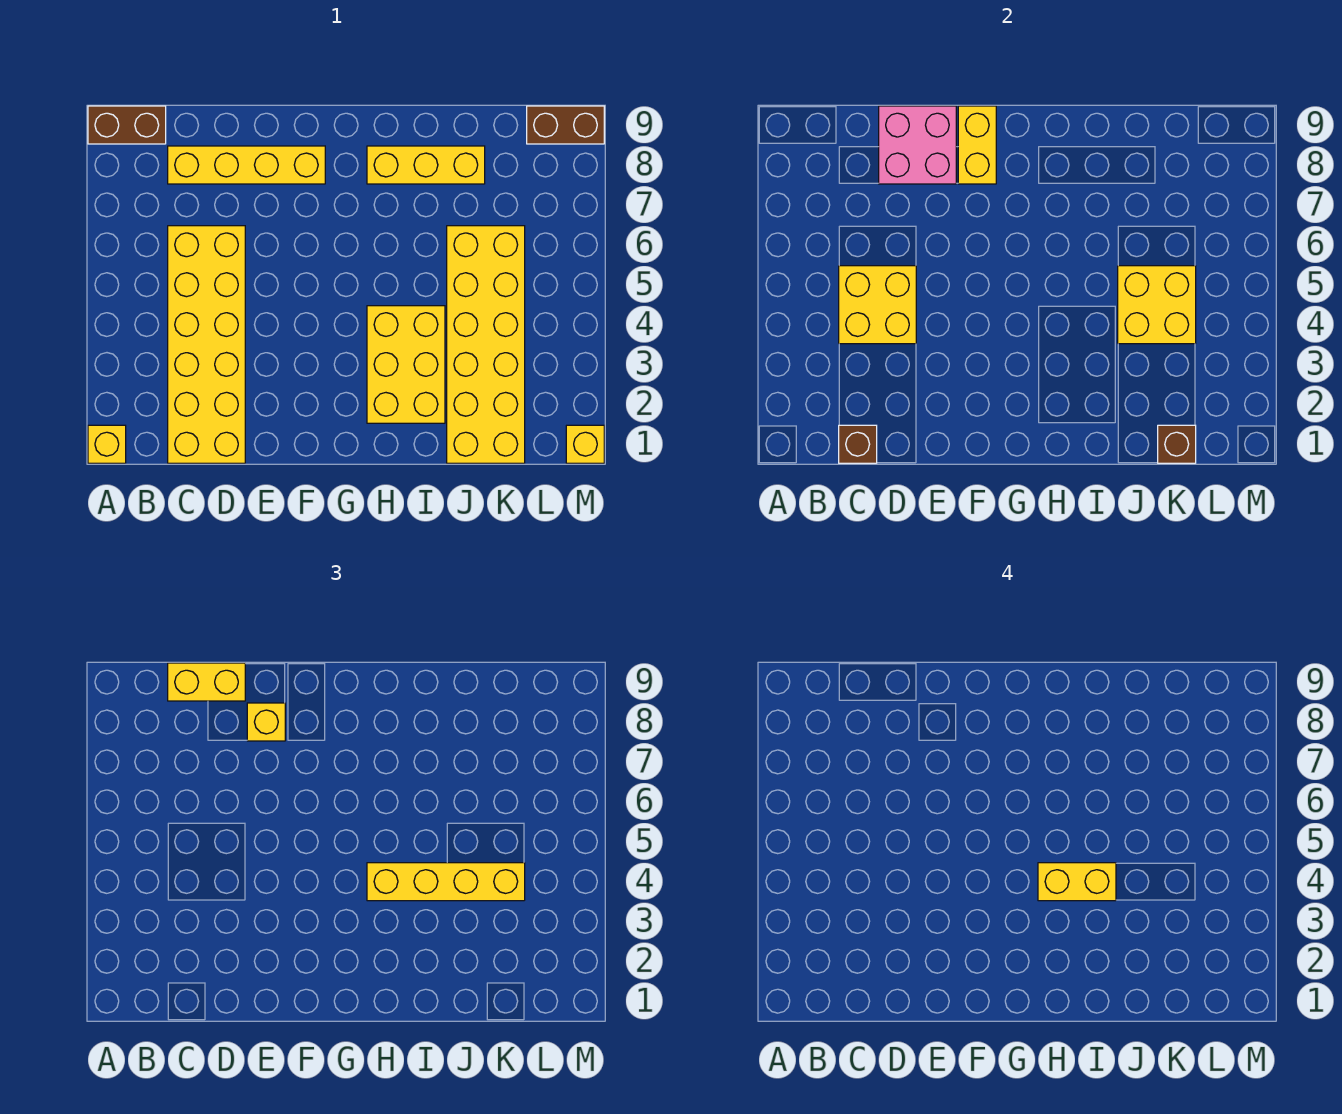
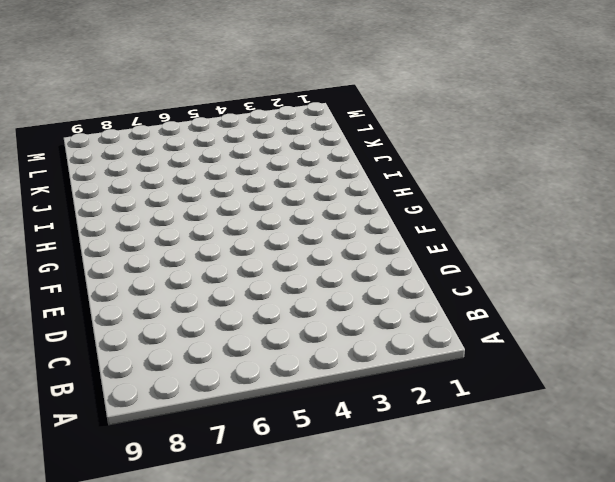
none -> yellow brick A1 level 1
none -> brown brick A9:B9 level 1
none -> yellow brick C1:D6 level 1

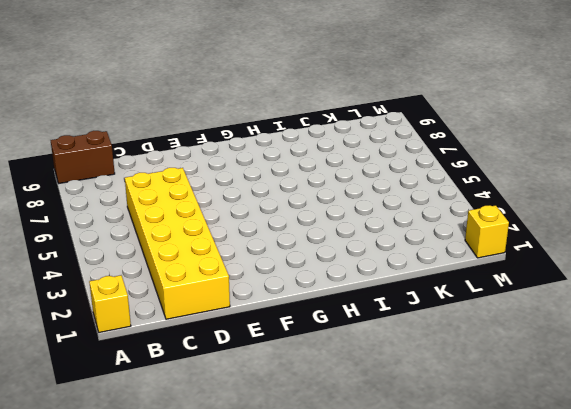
none -> yellow brick C8:F8 level 1
none -> yellow brick H2:I4 level 1
none -> yellow brick H8:J8 level 1

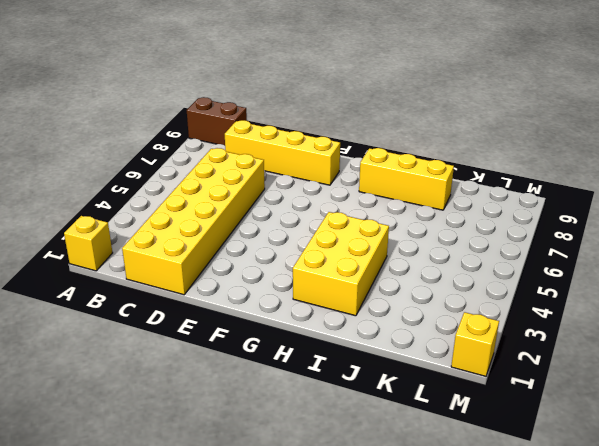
none -> yellow brick J1:K6 level 1
none -> brown brick L9:M9 level 1
none -> brown brick C1 level 2

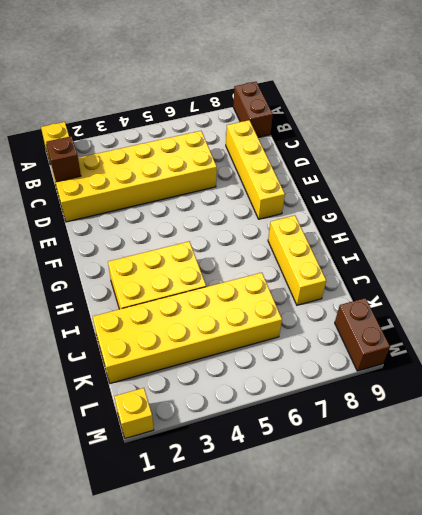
none -> yellow brick C4:D5 level 2
none -> pink brick D8:E9 level 2
none -> yellow brick F8:F9 level 2

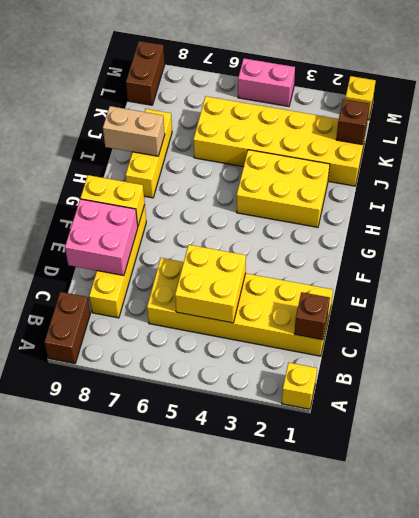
tan brick I8:I9 level 2 -> none
pink brick M4:M5 level 1 -> none
none -> yellow brick J4:K5 level 2
none -> yellow brick C9:D9 level 3
none -> yellow brick E8 level 3

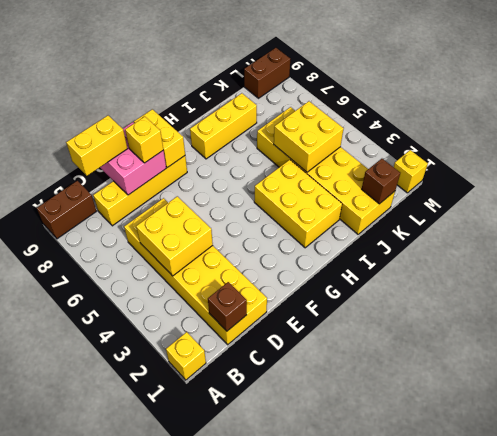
none -> yellow brick H4:K4 level 3
none -> yellow brick H4:I4 level 4

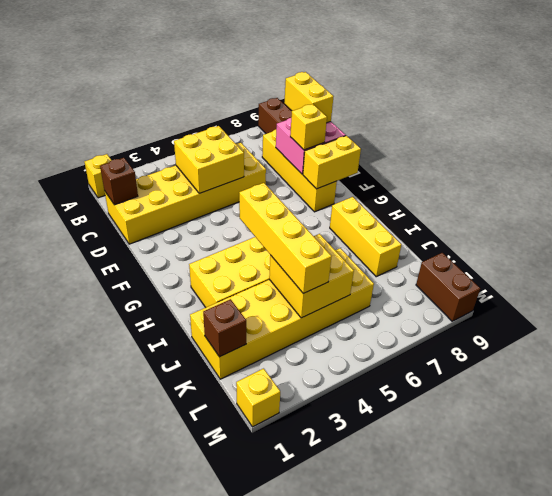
none -> yellow brick H4:I4 level 4

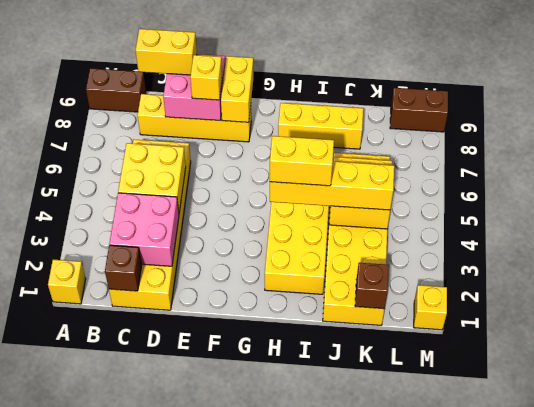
pink brick C2:D3 level 2 -> none

